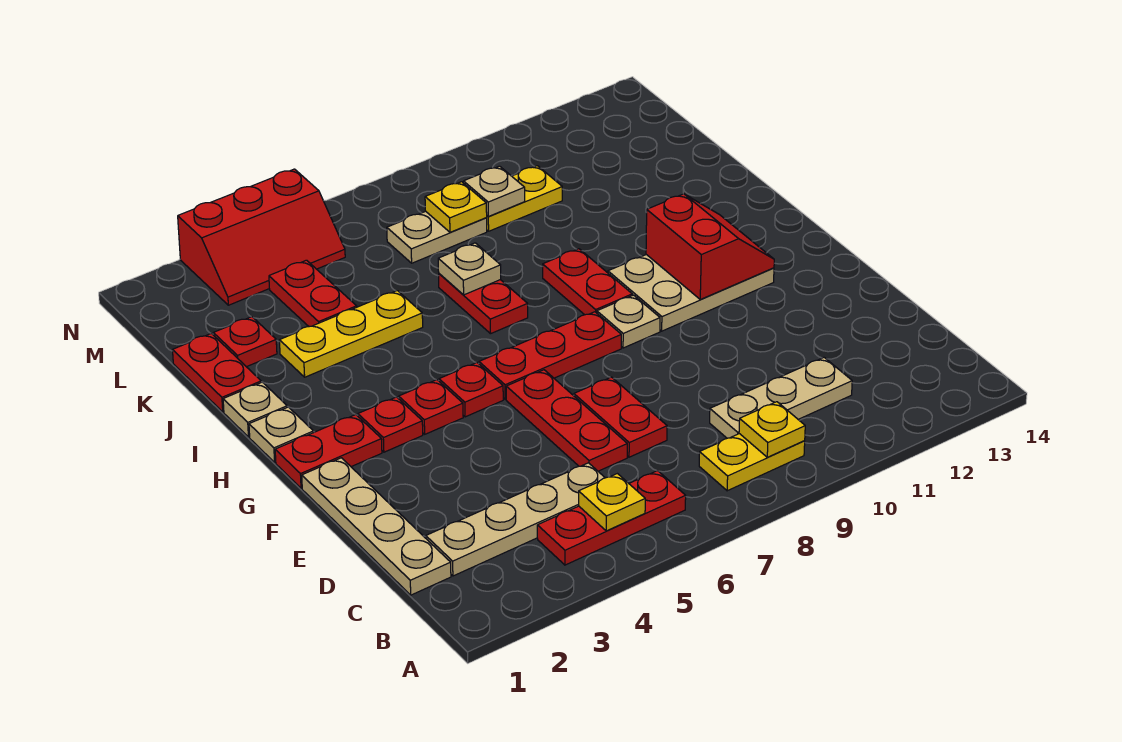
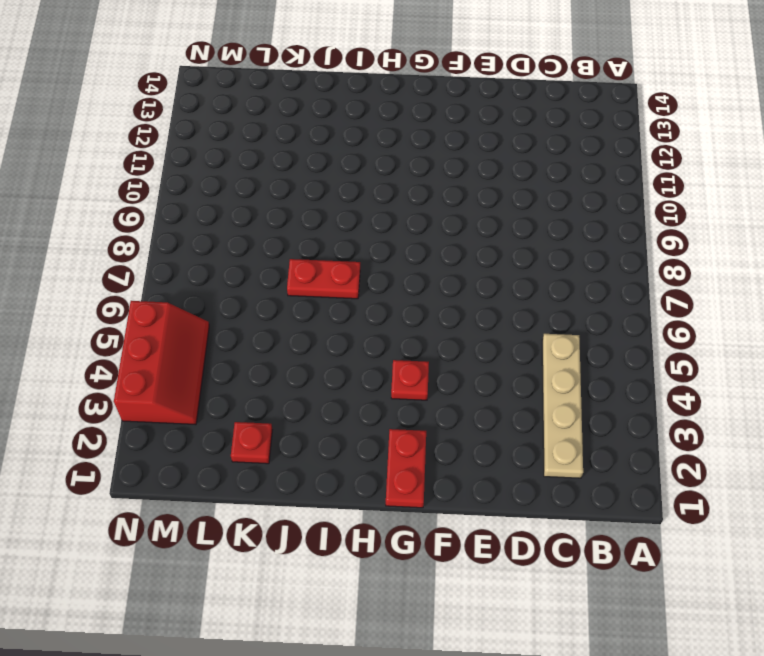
none -> red plate B4:B6 level 1
none -> yellow plate B8:B9 level 1
none -> tan plate C1:F1 level 1
none -> tan plate C9:C11 level 1

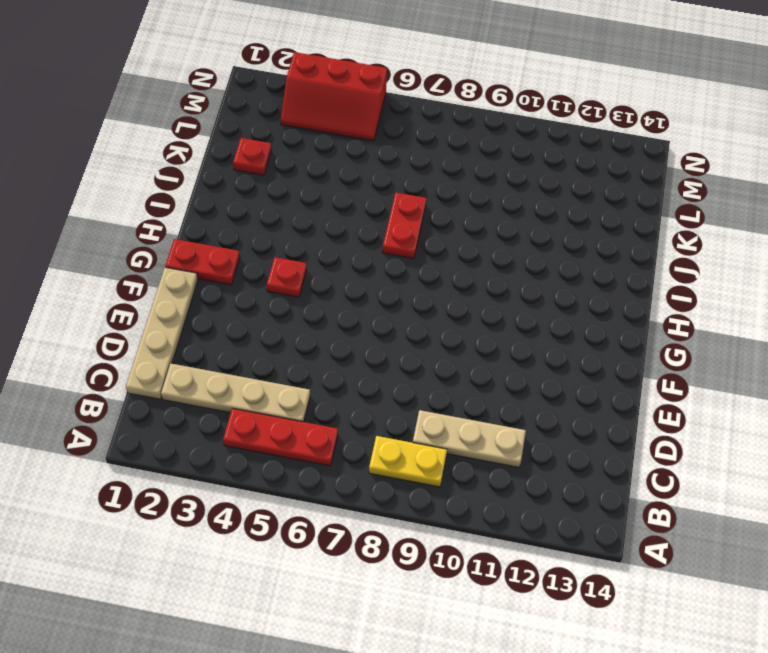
none -> red plate D6:F6 level 1
none -> red plate D7:E7 level 1
none -> red plate G3 level 1
none -> red plate G5 level 1

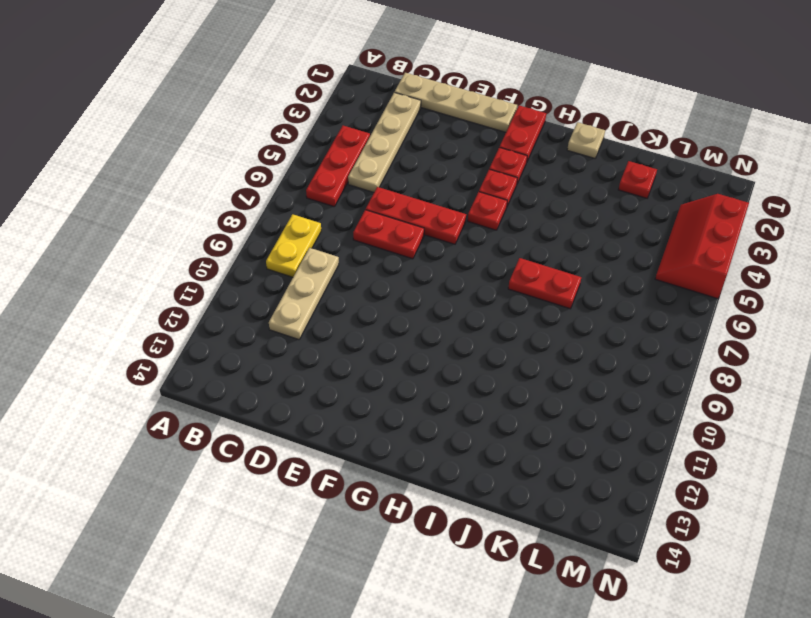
none -> red plate G6:G8 level 1
none -> tan plate G9 level 1
none -> tan plate G10:H12 level 1
none -> tan plate H1 level 1

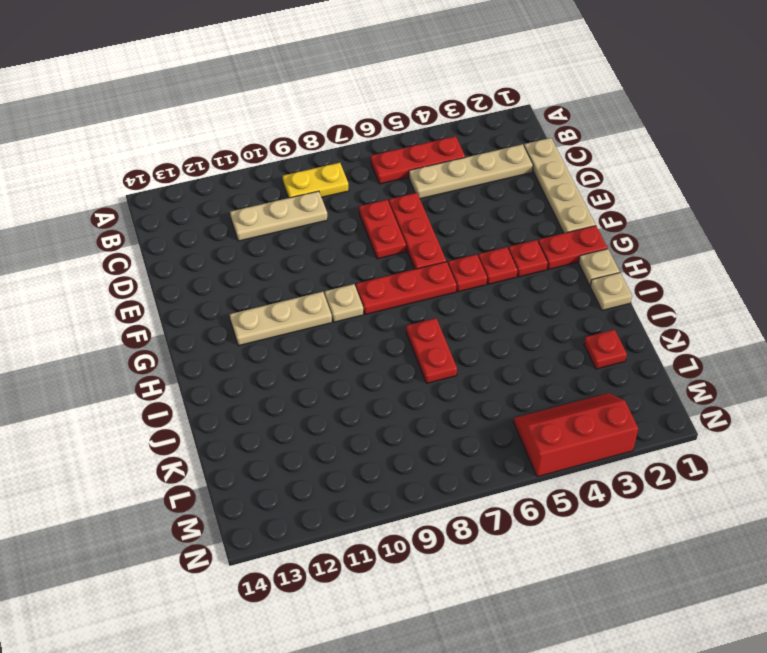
tan plate G10:G12 level 1 -> tan plate G10:H12 level 1
none -> red plate H9:I9 level 1
none -> red plate J1:K1 level 1
none -> yellow plate J3:J5 level 1
none -> red plate K4:L4 level 1

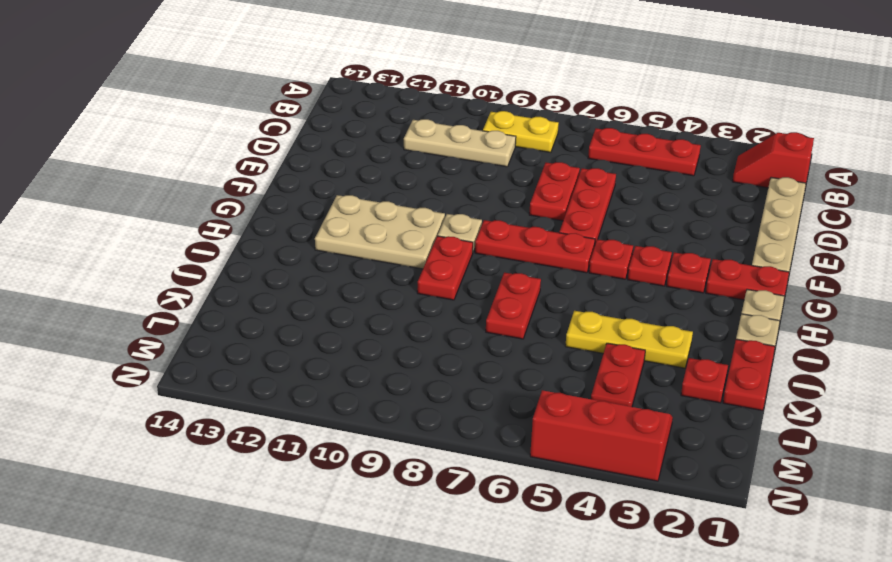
red slope B1:B2 level 1 top 1 -> none
none -> tan plate C2:C5 level 1
none -> tan plate L7:L8 level 1
none -> yellow plate L9:L10 level 1
none -> yellow plate B5 level 2

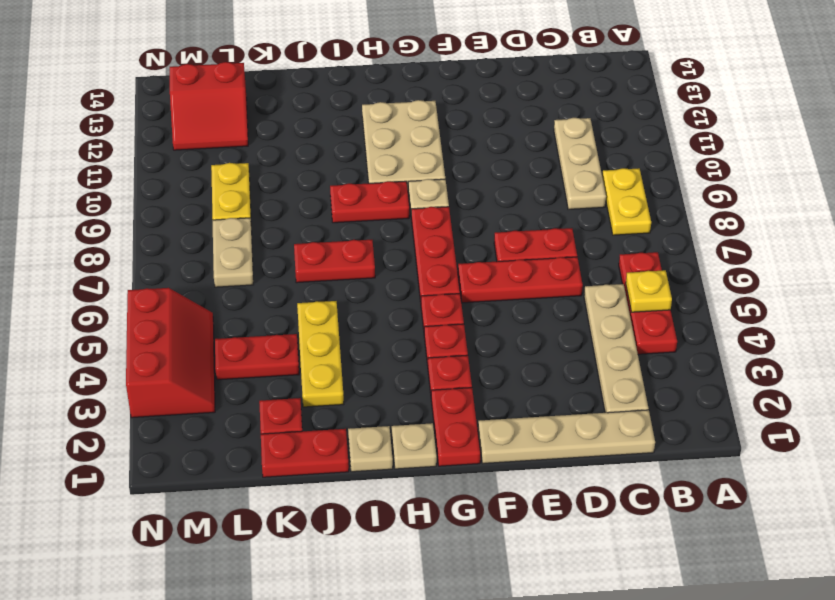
red slope L12:M13 level 1 top 13 -> red slope G11:H12 level 2 top 11
none -> yellow plate B9 level 2
none -> tan plate J7 level 2
none -> yellow plate L8 level 2
none -> tan plate L9 level 2

